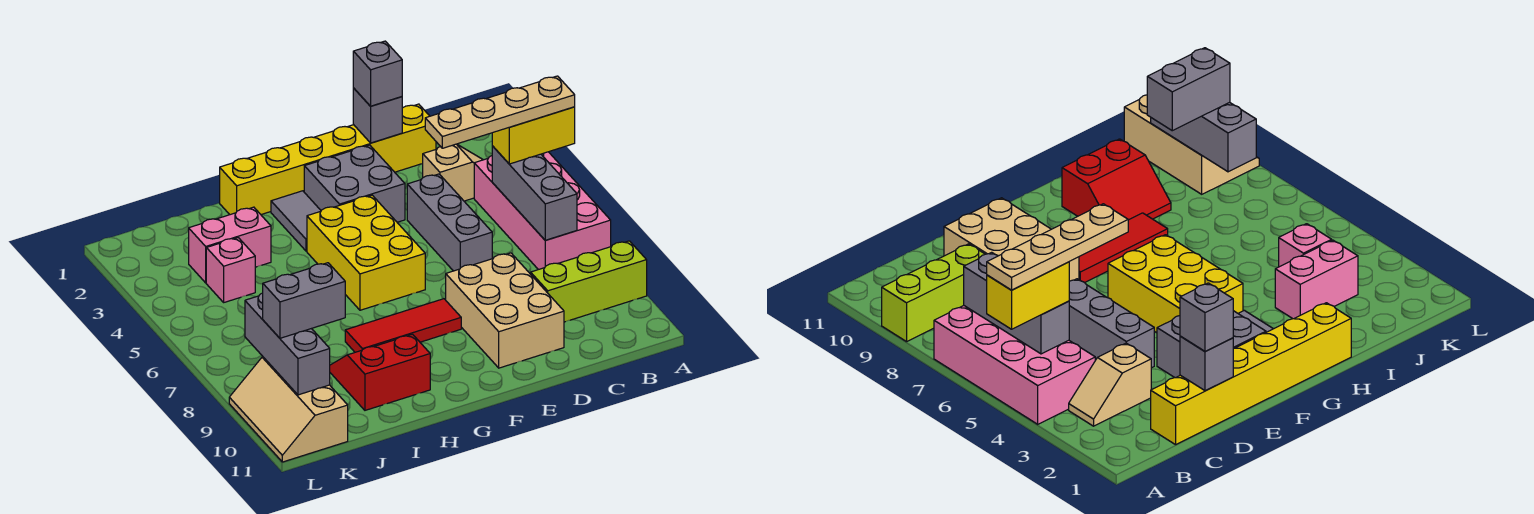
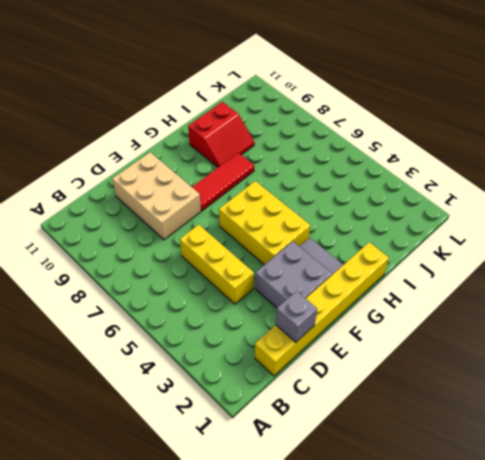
yellow brick D4:D6 level 1 -> grey brick D4:D6 level 1
none -> pink brick A4:B7 level 1
none -> lime brick A9:C9 level 1
none -> tan slope B3:C3 level 1 top C

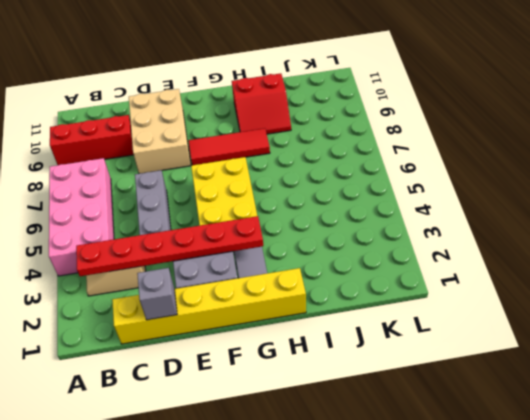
red brick A9:C9 level 1 -> lime brick A9:C9 level 1
red plate B3:G3 level 2 -> none
none -> pink brick I3:J3 level 1
none -> pink brick J4 level 1
none -> tan slope K9:L11 level 1 top K

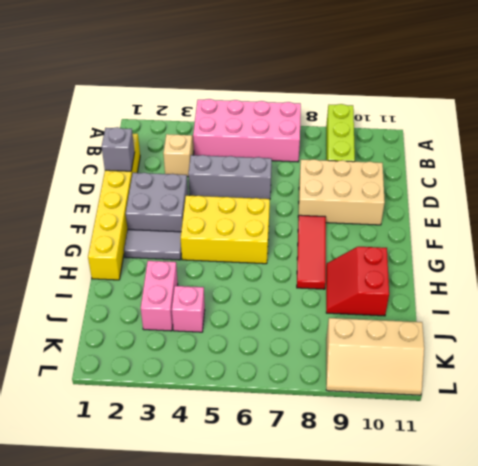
none -> grey brick B5:B7 level 2
none -> grey brick K8:K10 level 2
none -> yellow brick A5:B5 level 3

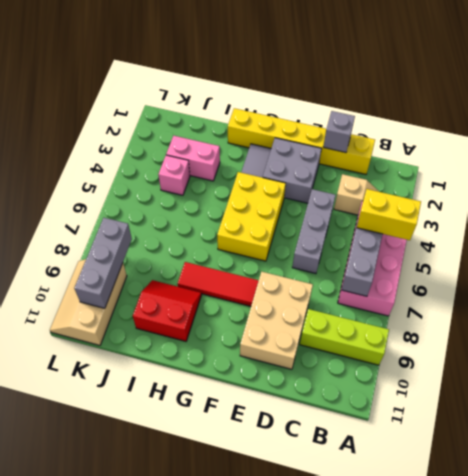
none -> grey brick D1 level 3
none -> grey brick J9:K9 level 3
none -> tan plate A5:D5 level 4

